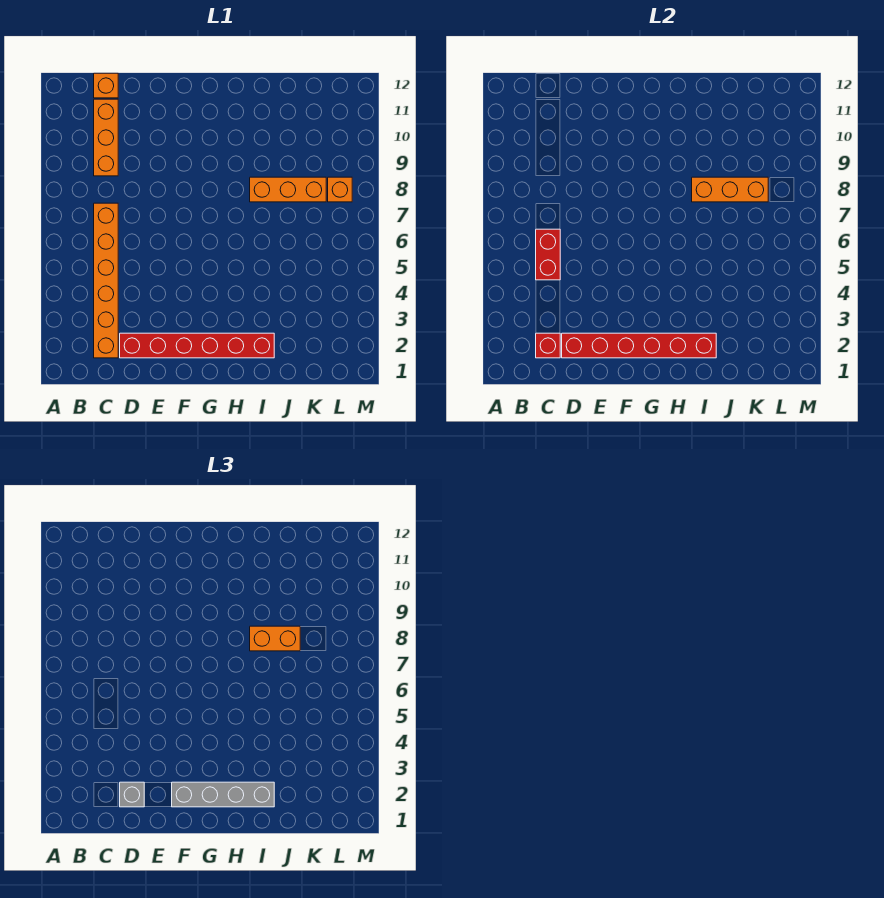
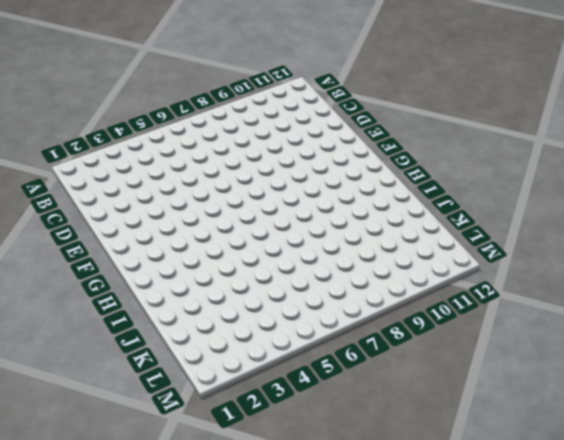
none -> orange brick C2:C7 level 1
none -> orange brick C9:C11 level 1
none -> orange brick C12 level 1

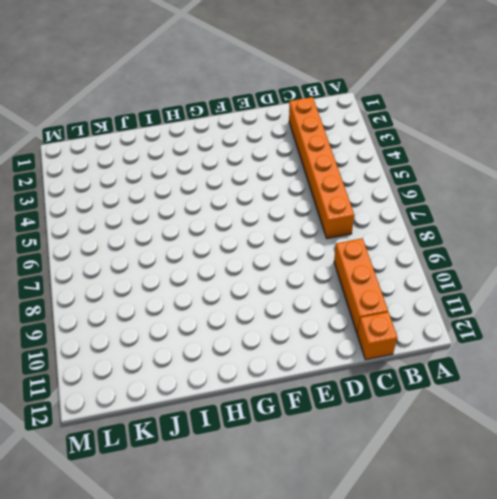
none -> red brick D2:I2 level 1
none -> orange brick I8:K8 level 1
none -> orange brick L8 level 1

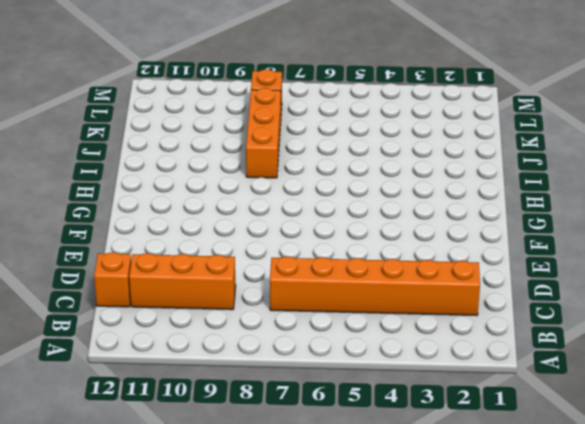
none -> red brick D2:I2 level 1
none -> red brick C2 level 2
none -> red brick C5:C6 level 2

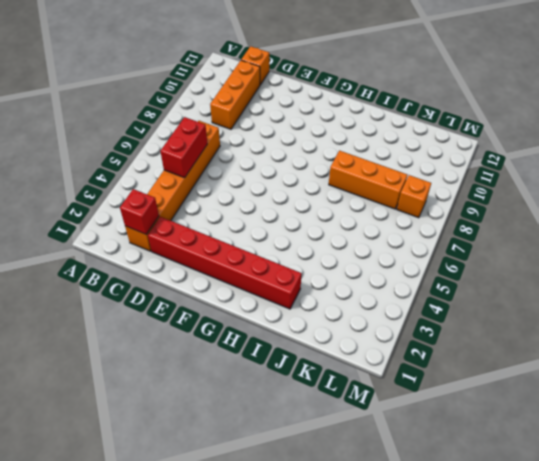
none -> red brick D2:I2 level 2
none -> orange brick I8:K8 level 2
none -> grey brick D2 level 3

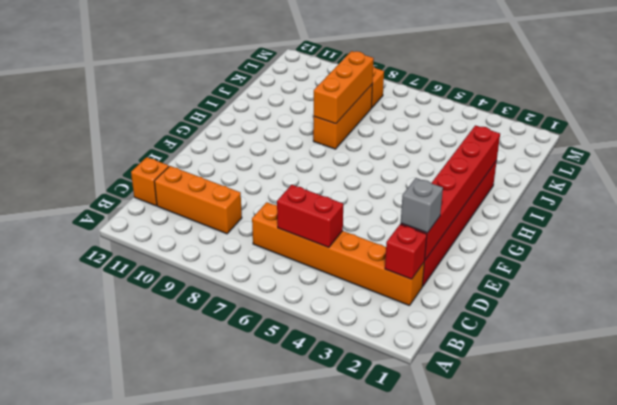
none -> grey brick F2:I2 level 3
none -> orange brick I8:J8 level 3

